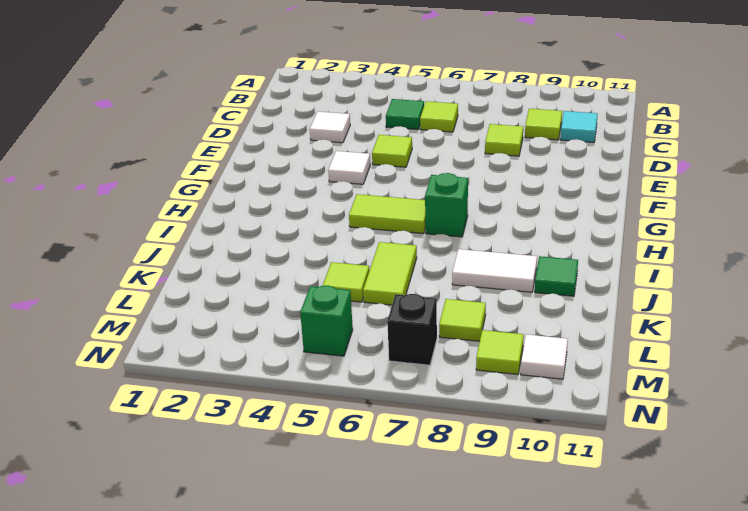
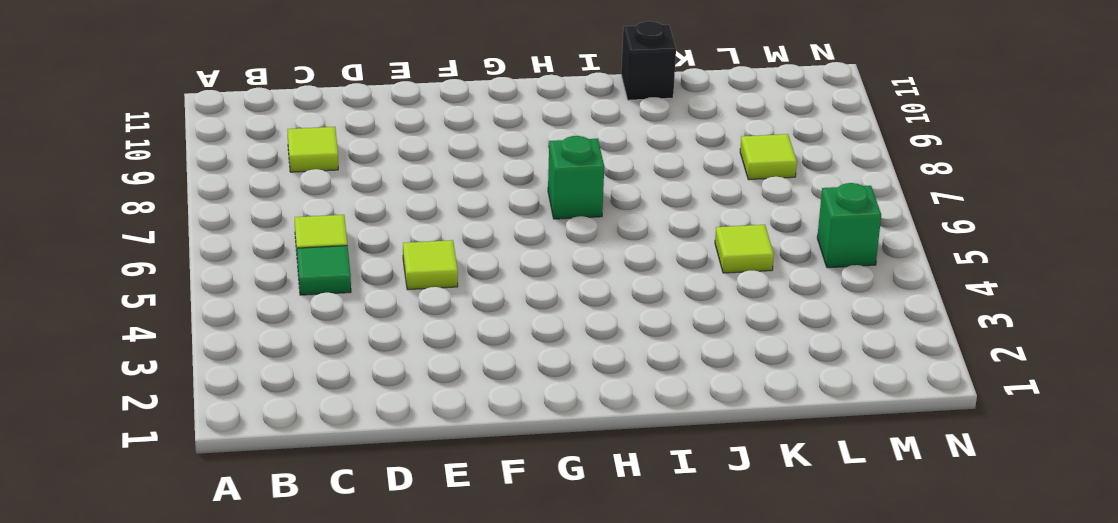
black brick J11 level 1 -> black brick M7 level 1
none -> cyan tile C10 level 1
none -> white tile D3 level 1
none -> lime tile D8 level 1

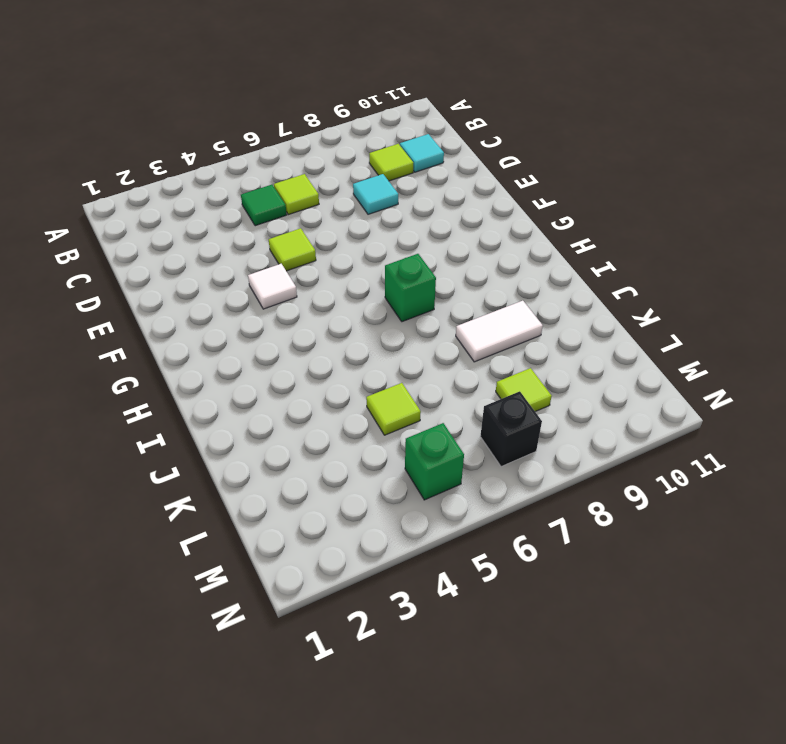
cyan tile D8 level 1 -> lime tile D8 level 1
none -> white tile D3 level 1
none -> lime tile H5:H6 level 1
none -> lime tile J6:K6 level 1

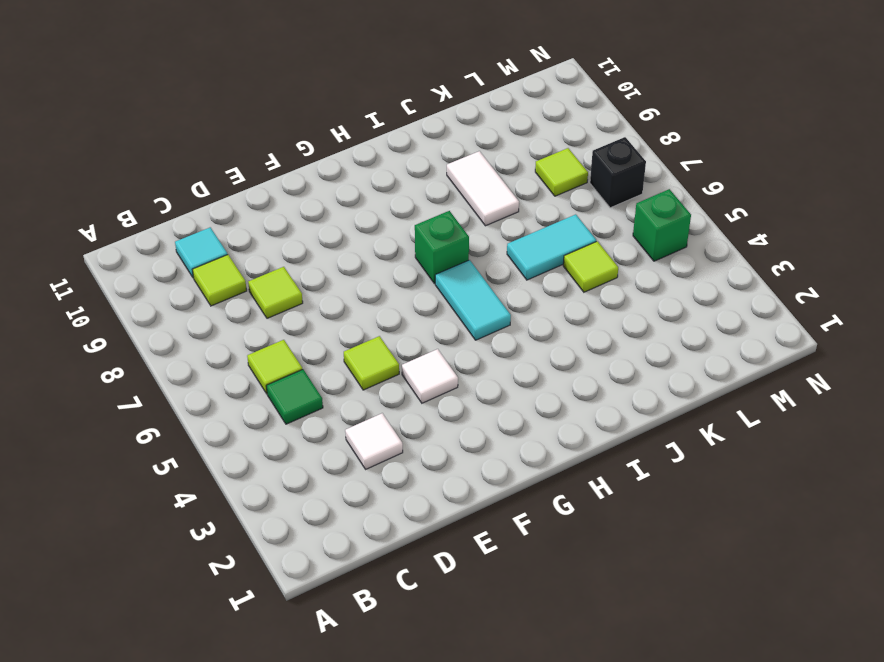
cyan tile H5:H6 level 1 -> lime tile H5:H6 level 1
cyan tile J6:K6 level 1 -> lime tile J6:K6 level 1
none -> green tile J10 level 1
none -> lime tile M9 level 1
none -> white tile M10 level 1

